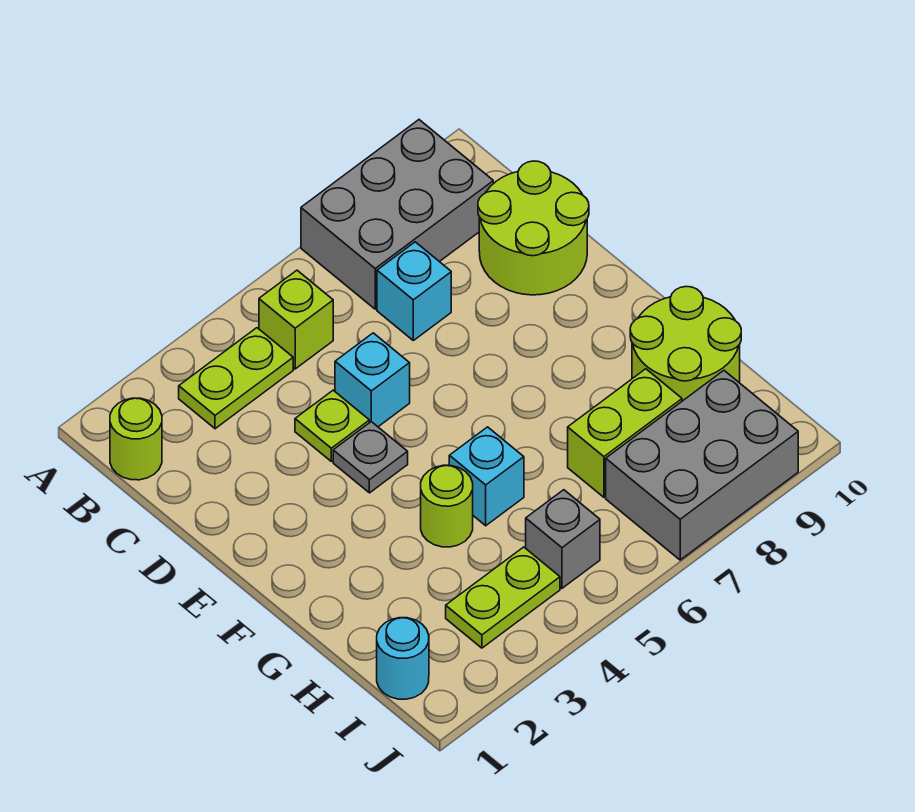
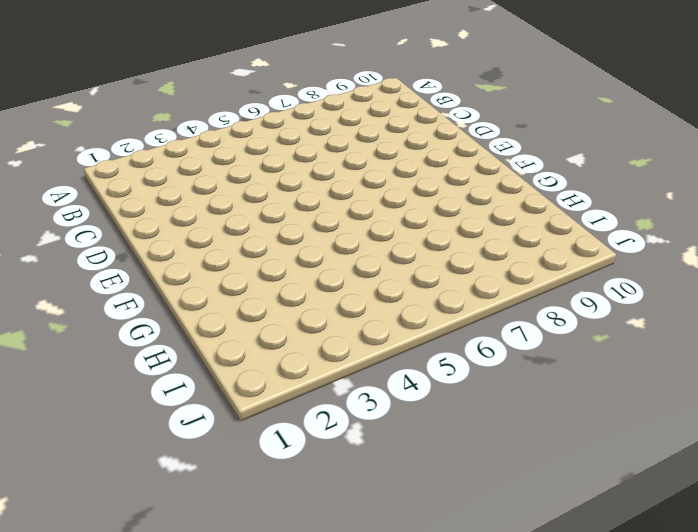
none -> grey brick A7:B9 level 1
none -> lime round brick B1 level 1
none -> lime plate B3:B4 level 1

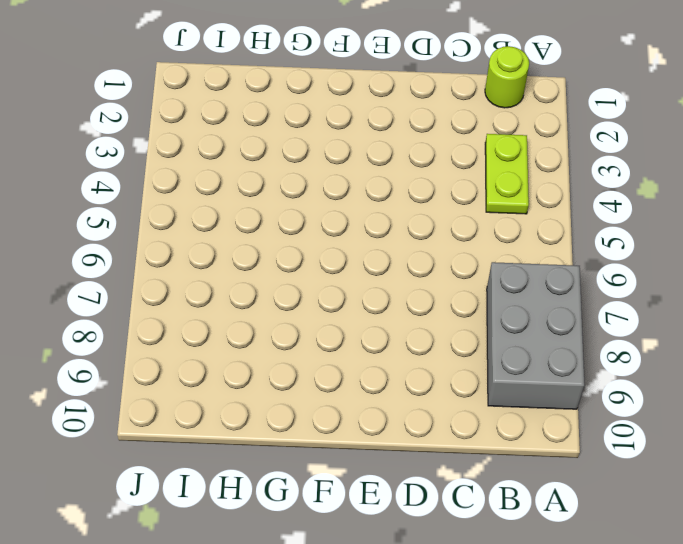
none -> lime brick B5 level 1
none -> cyan brick C7 level 1
none -> lime round brick C9:D10 level 1

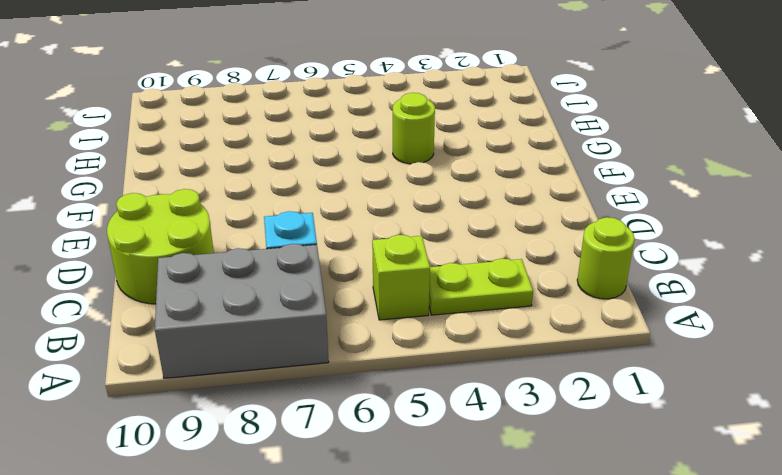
none -> lime plate D4 level 1
none -> cyan brick D5 level 1
none -> grey plate E4 level 1

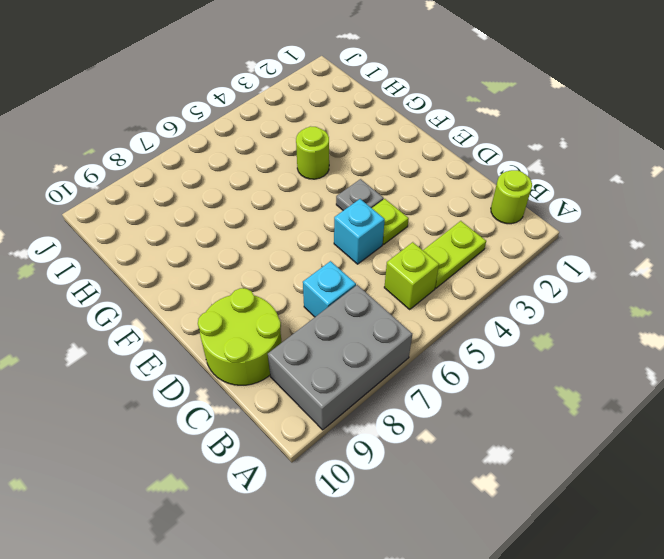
none -> cyan brick G5 level 1
none -> lime round brick G9:H10 level 1
none -> lime brick H7:H8 level 1

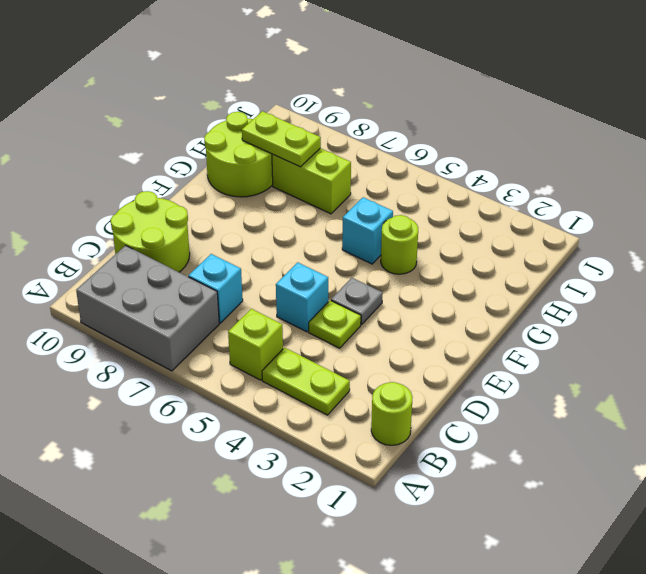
lime plate H8:H9 level 2 -> lime plate I3:I4 level 1
none -> cyan round brick I1 level 1
none -> grey brick I5 level 1
none -> grey brick I7:J9 level 1

